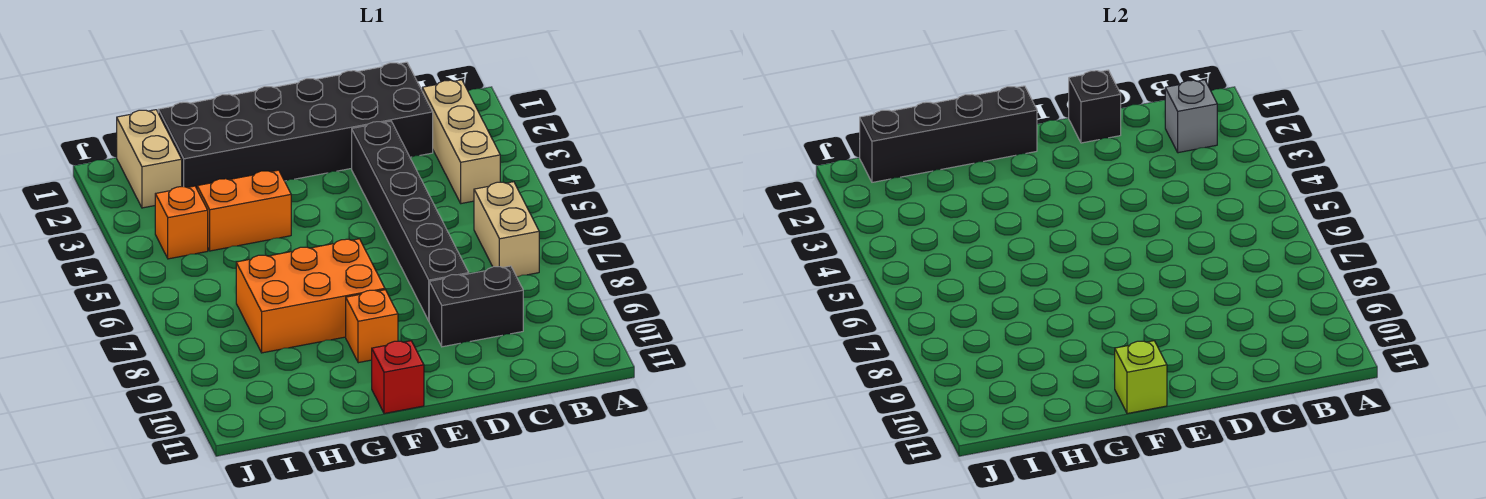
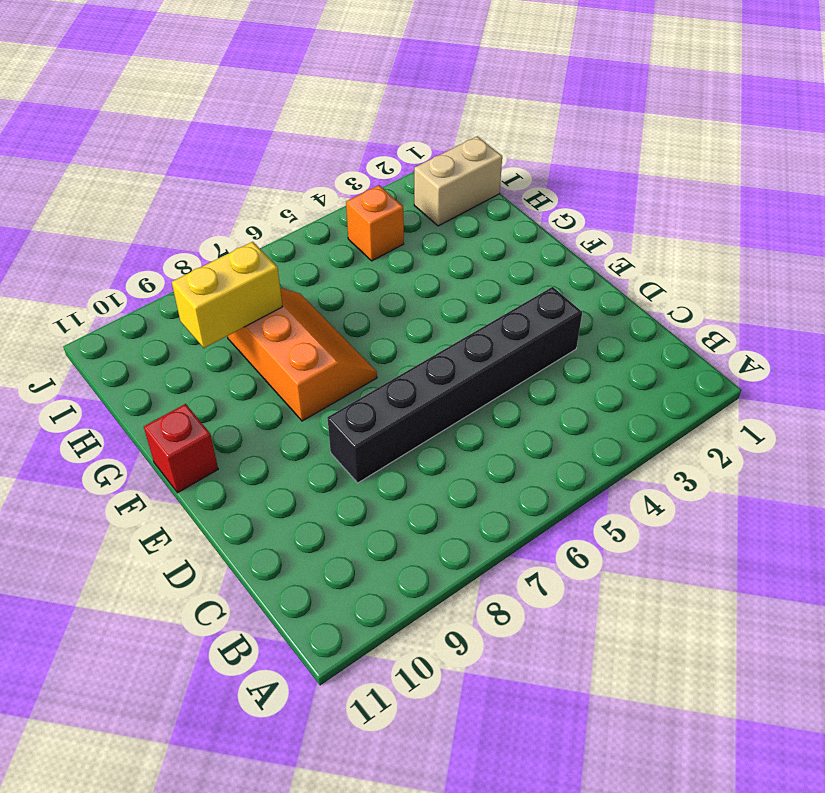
orange slope F7:H8 level 1 top 8 -> orange brick F7:H8 level 1
yellow brick H8:H9 level 2 -> none
none -> tan brick B2:B4 level 1
none -> tan brick B6:B7 level 1
none -> black brick C1:H2 level 1

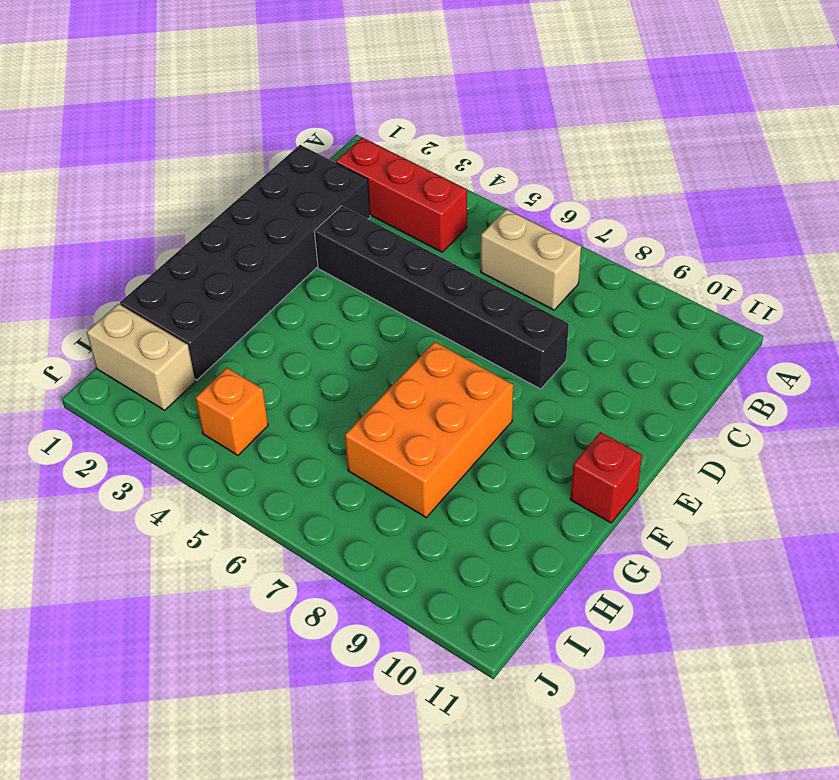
red brick B2:B4 level 1 -> tan brick B2:B4 level 1
none -> black brick C9:D9 level 1
none -> orange brick F9 level 1
none -> orange brick G4:H4 level 1

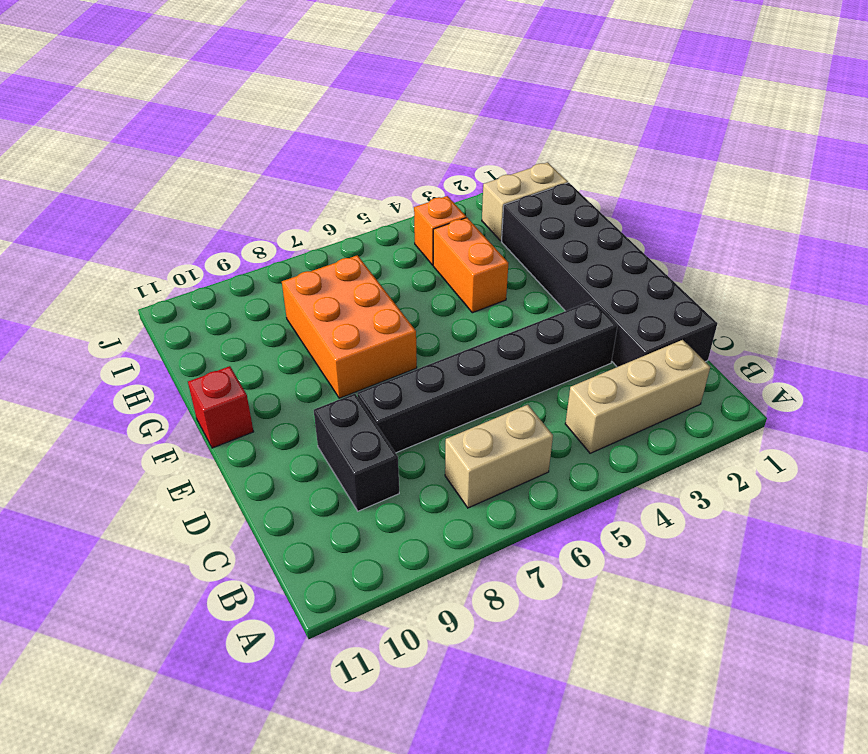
none -> orange brick F9 level 1
none -> grey brick B2 level 2
none -> black brick D1 level 2

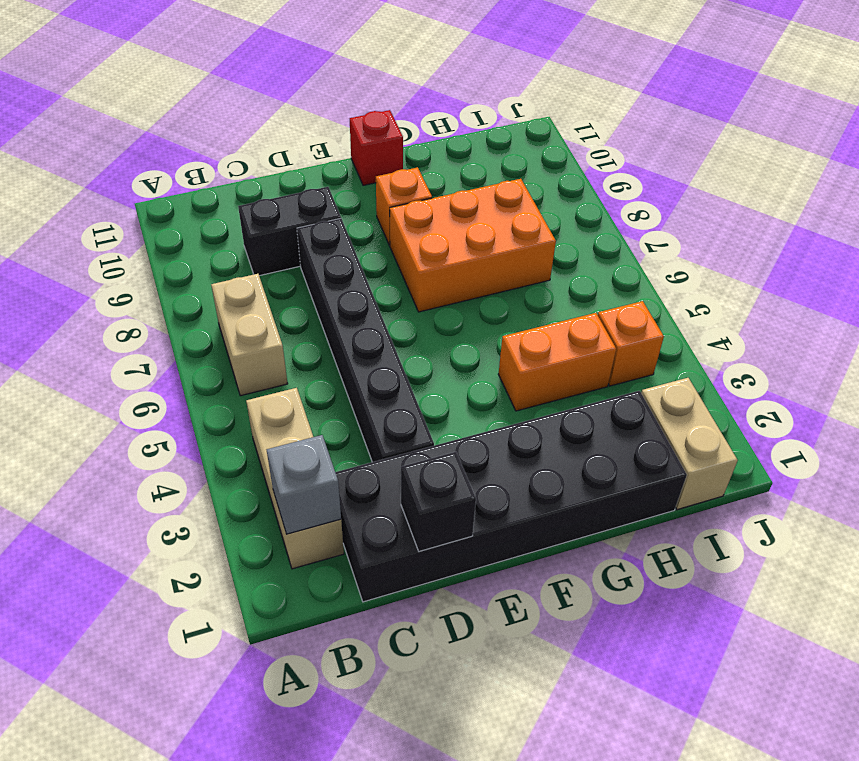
none -> black brick F1:I1 level 2
none -> lime brick F11 level 2

